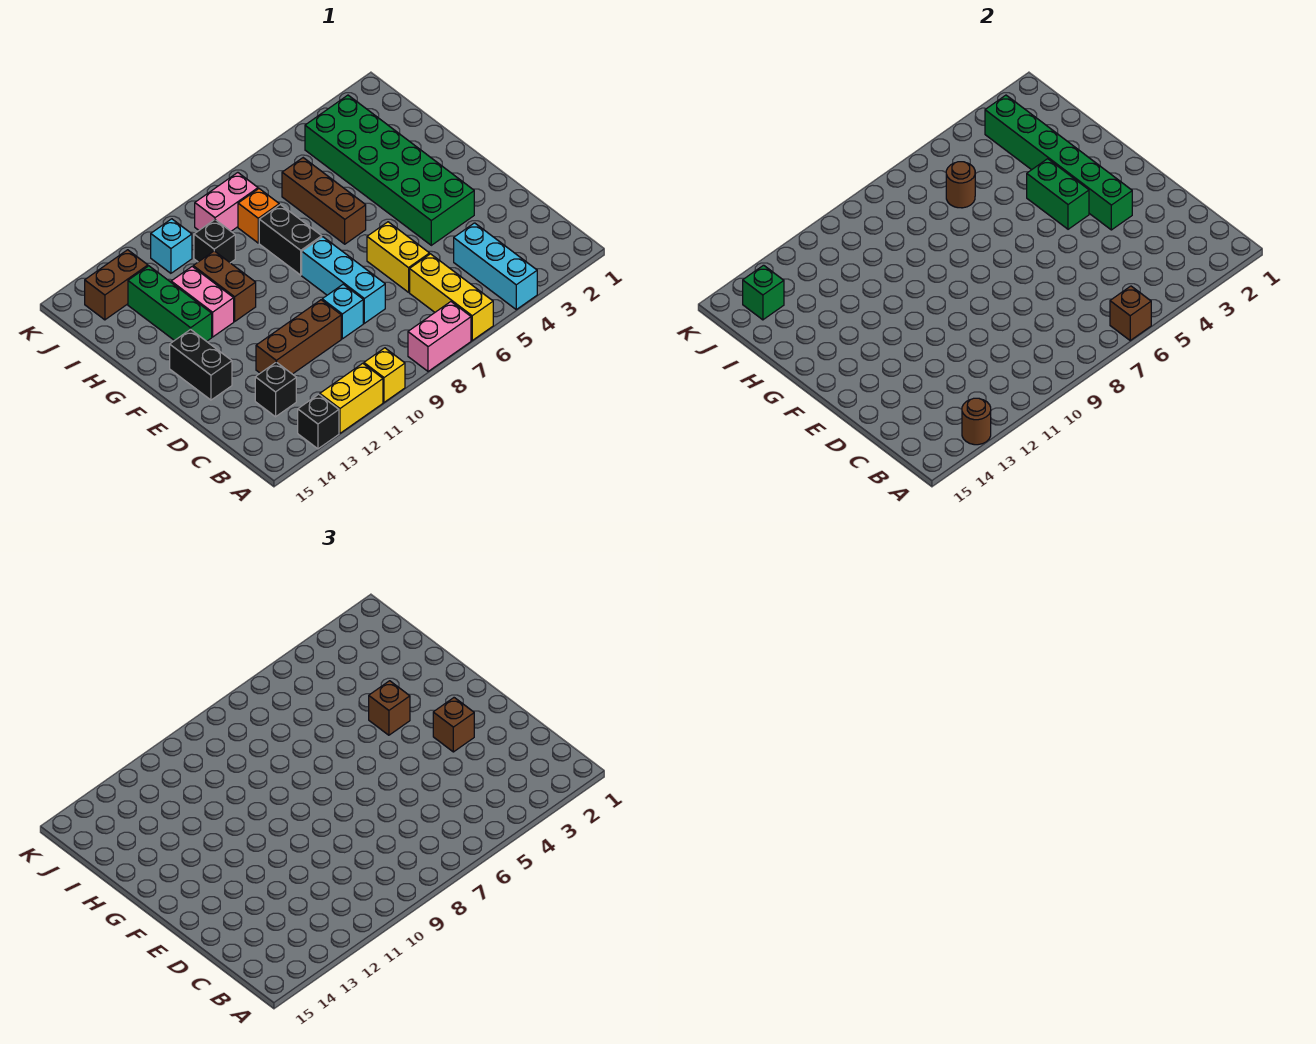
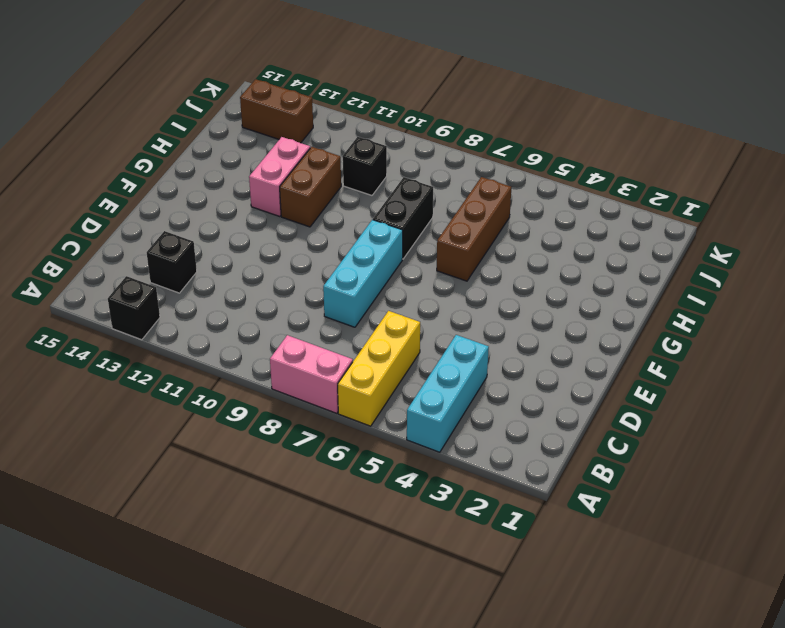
none -> yellow brick A10 level 1
none -> yellow brick A11:A12 level 1
none -> yellow brick D6:E6 level 1
none -> cyan brick D9 level 1

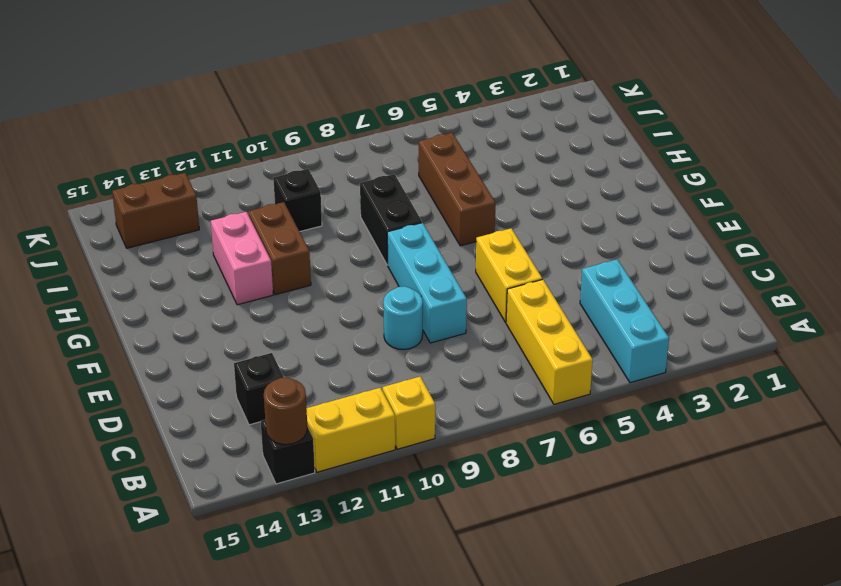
cyan round brick D9 level 1 -> cyan brick D9 level 1
none -> pink brick A7:A8 level 1
none -> brown brick D10:D12 level 1
none -> green brick E3:J4 level 1
none -> black brick E14:F14 level 1

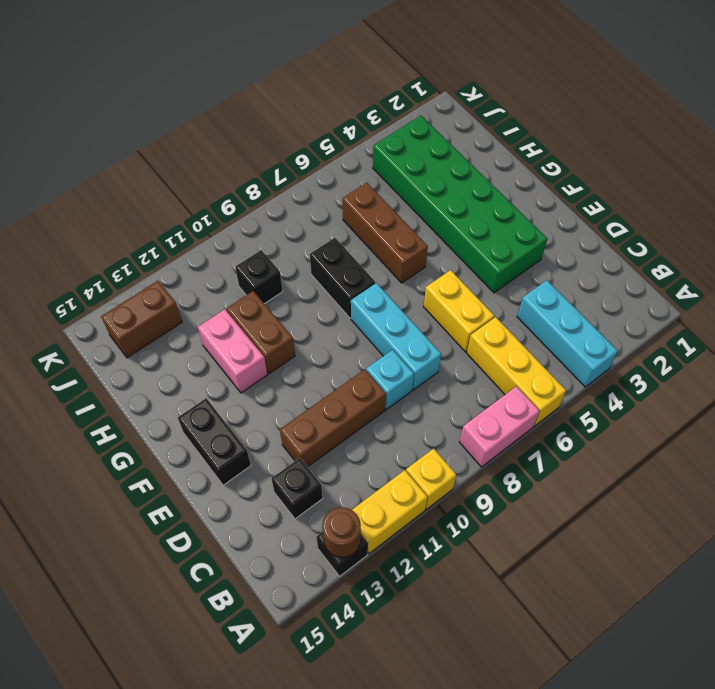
none -> green brick G13:I13 level 1
none -> orange brick I8 level 1
none -> pink brick J8:J9 level 1
none -> cyan brick J11 level 1

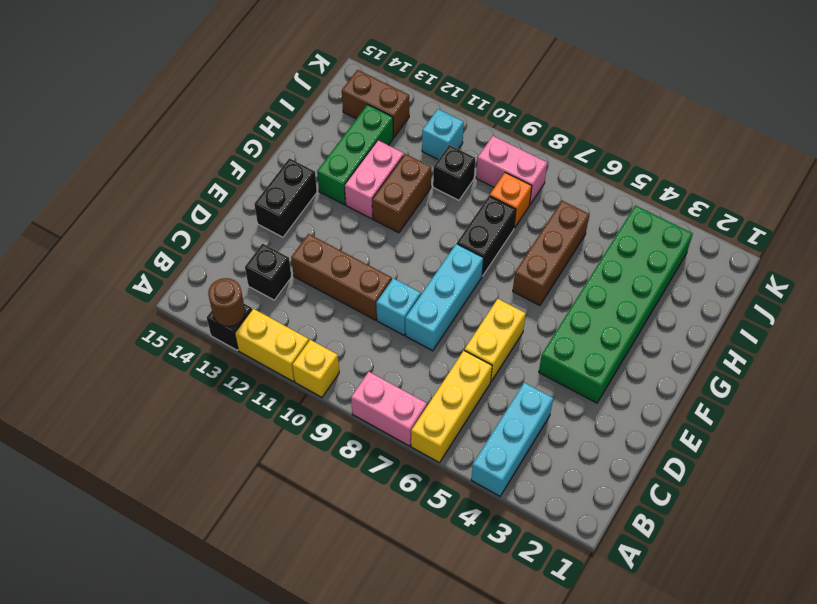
none -> brown brick A6 level 2
none -> green brick E3:J3 level 2
none -> green brick F4:G4 level 2
none -> brown round brick I6 level 2

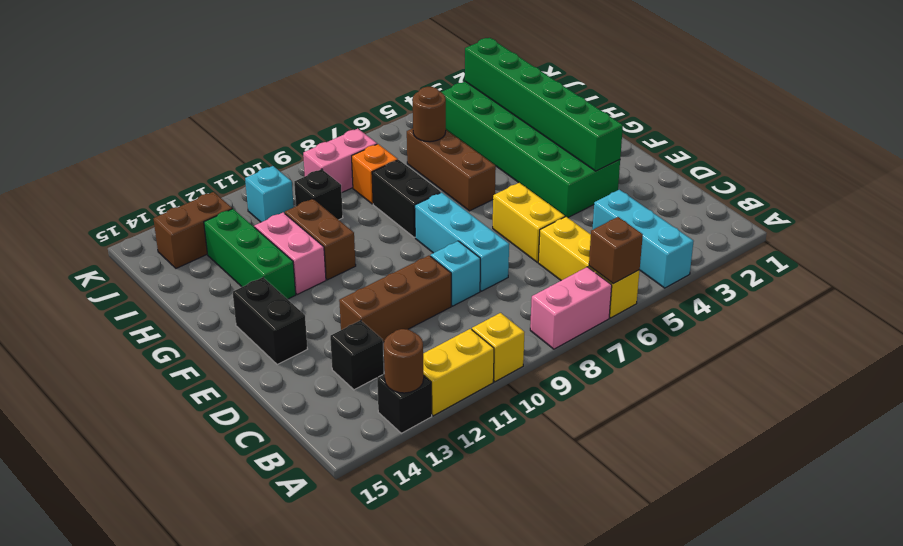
none -> green brick F4:G4 level 2
none -> green brick J14 level 2
none -> brown brick E3 level 3
none -> brown brick G4 level 3

